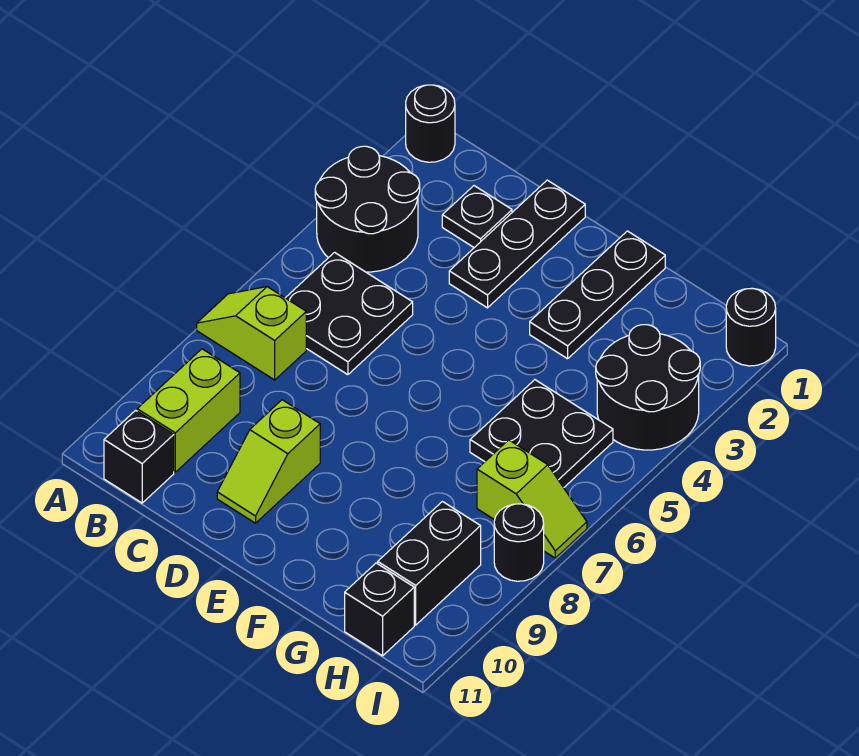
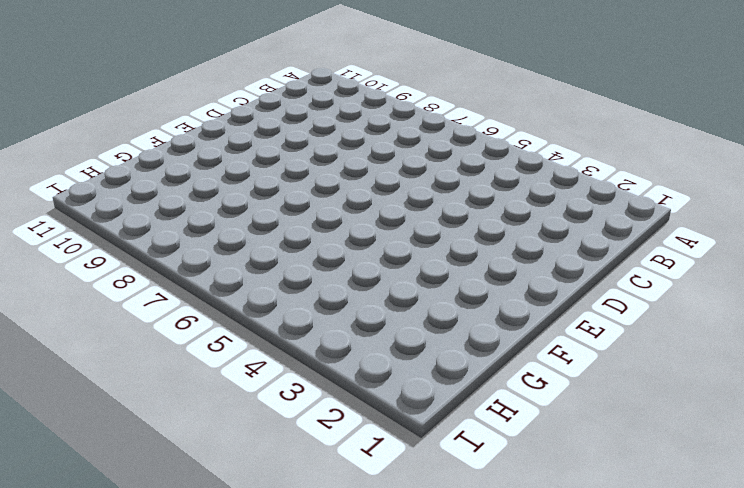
none -> black round brick A1 level 1
none -> black round brick A3:B4 level 1
none -> lime slope A7:B7 level 1 top B

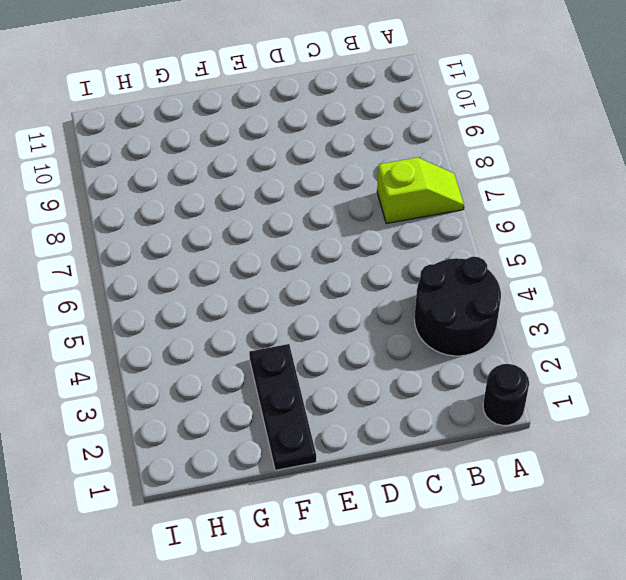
none -> black plate B5:C6 level 1
none -> lime brick B9:B10 level 1
none -> black brick B11 level 1

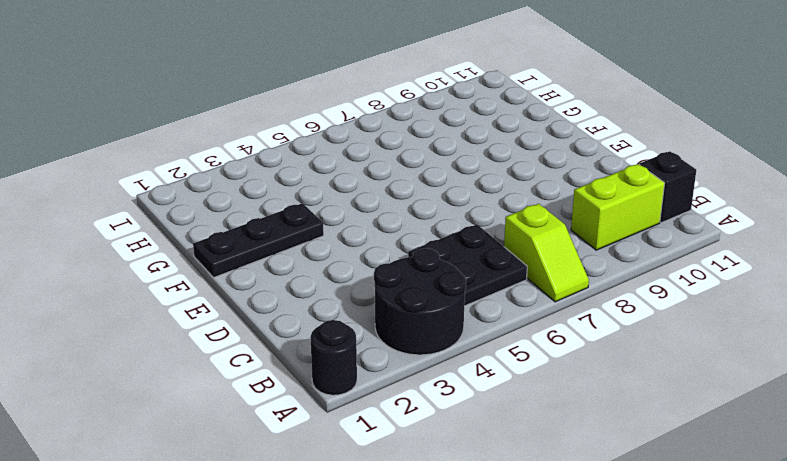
none -> black plate C2 level 1
none -> black plate D1:D3 level 1
none -> lime slope D9:D10 level 1 top 9

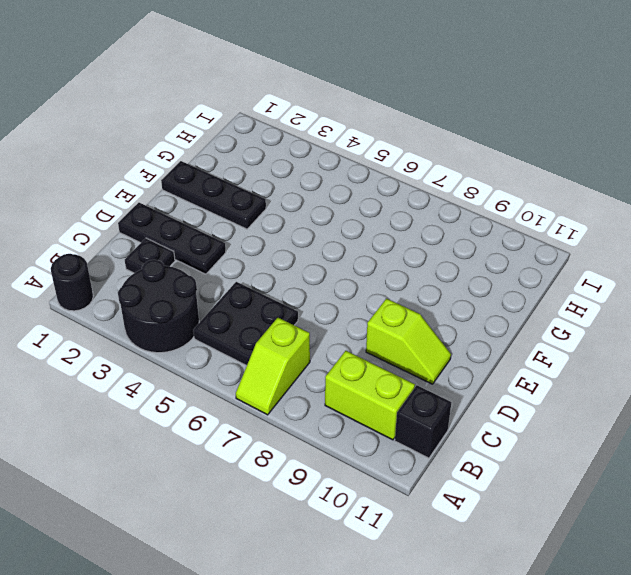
none -> black plate G5:H6 level 1
none -> black round brick H3:I4 level 1
none -> lime slope H7:I7 level 1 top H

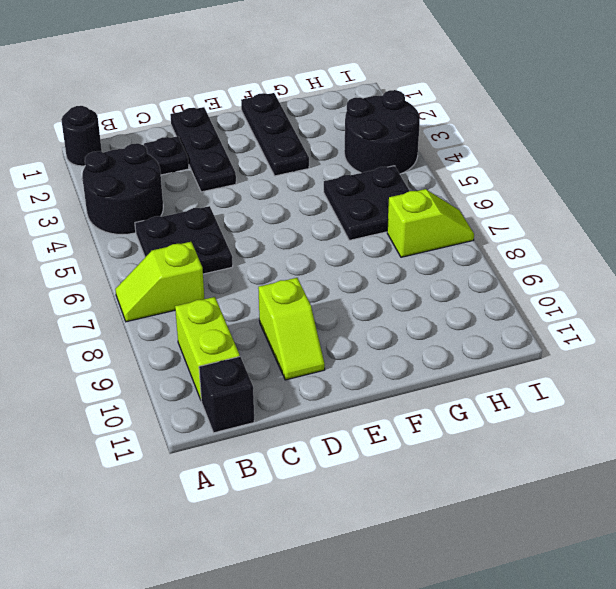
none -> black brick H9:H10 level 1
none -> black brick H11 level 1
none -> black round brick I1 level 1

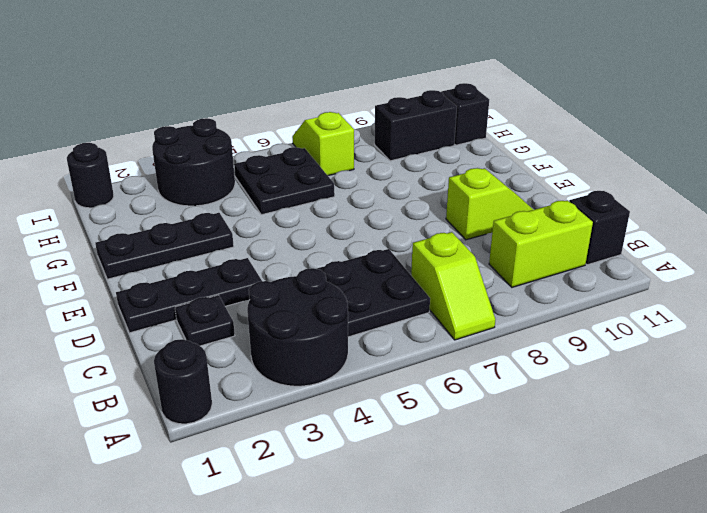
none -> black round brick I8 level 1

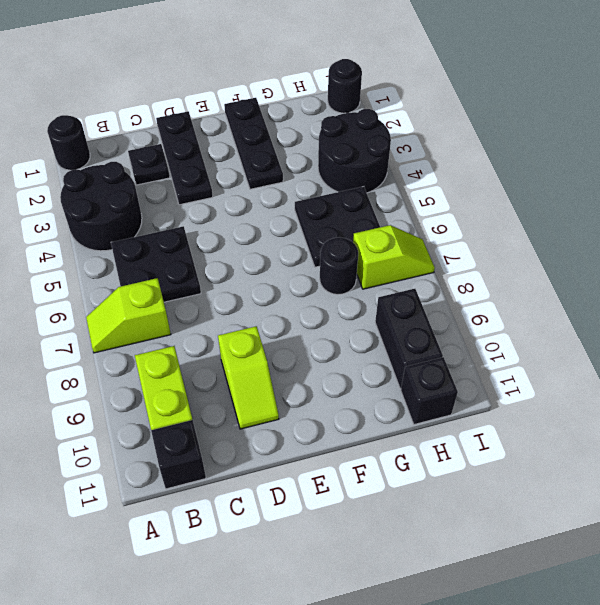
black round brick G7 level 1 -> black round brick I8 level 1

